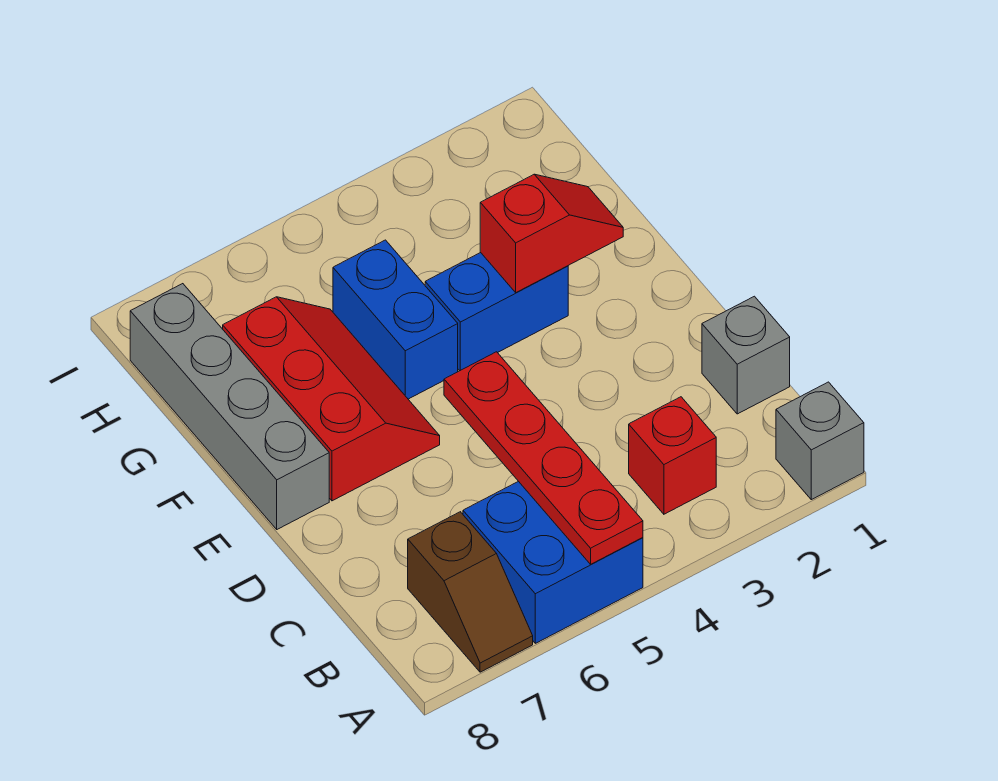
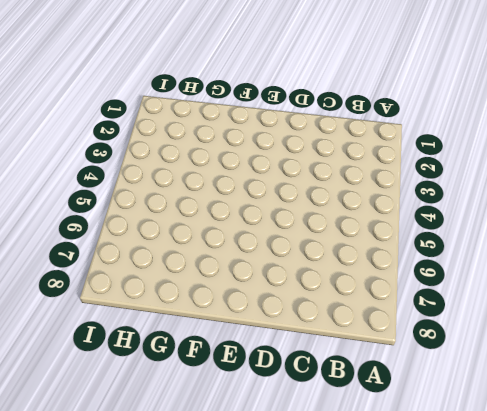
none -> grey brick A1 level 1
none -> blue brick A5:B6 level 1

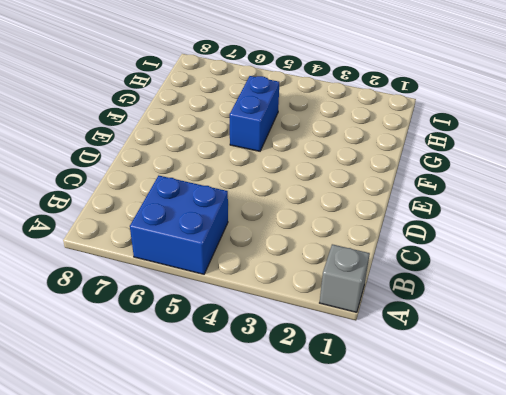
none -> brown slope A7:B7 level 1 top B
none -> red brick B3 level 1

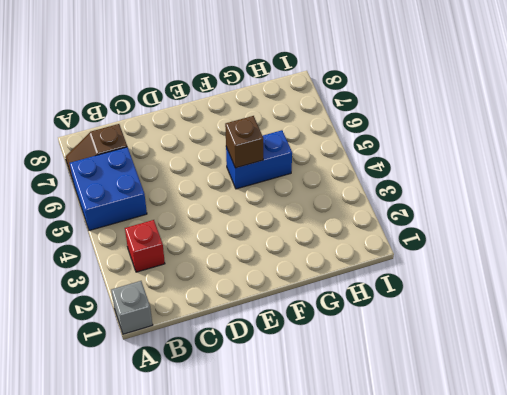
brown brick F5 level 2 -> none
none -> grey brick C1 level 1
none -> red slope E6:G7 level 1 top 7

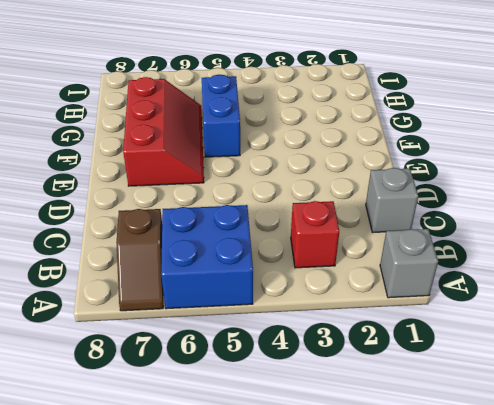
none -> grey brick E8:H8 level 1
none -> blue brick F3:F4 level 1

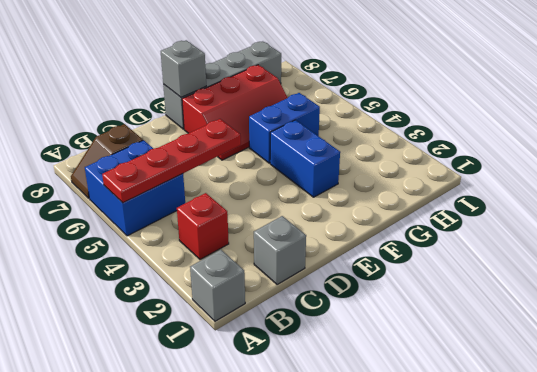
grey brick E8 level 2 -> none
none -> red slope F2:F3 level 2 top 3

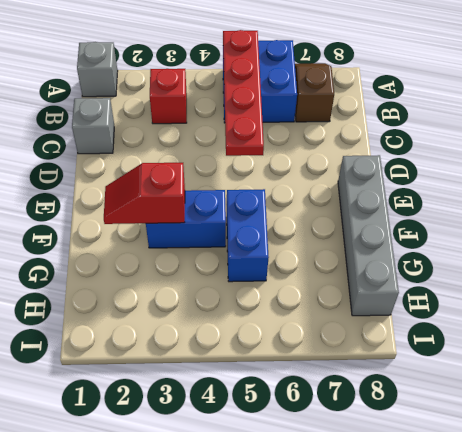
none -> red slope E6:G7 level 1 top 7

